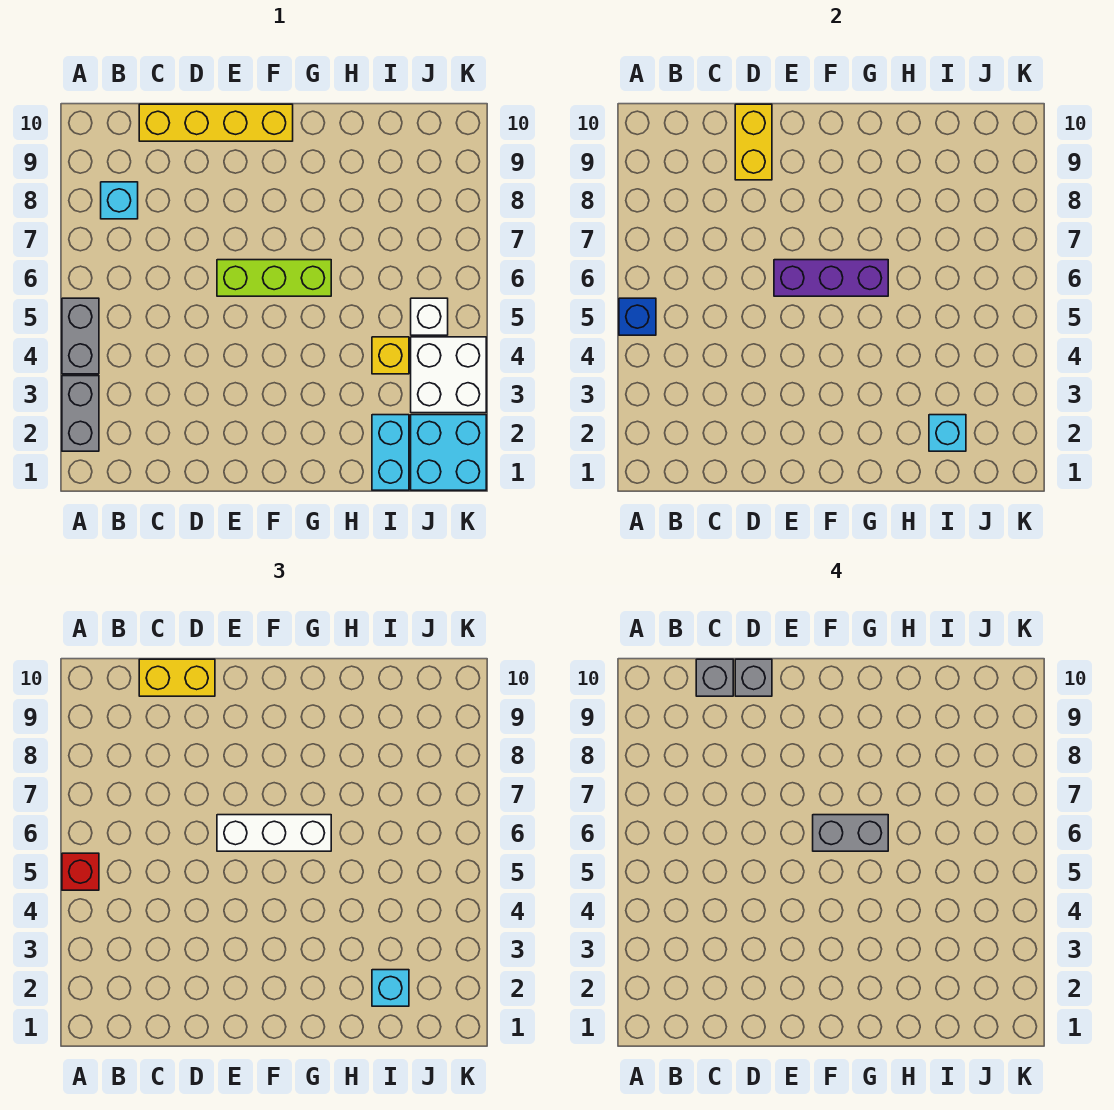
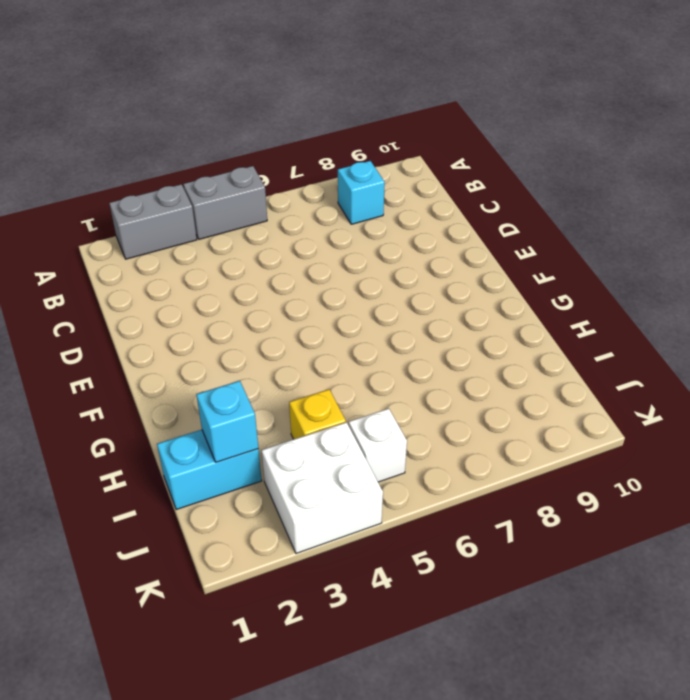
none -> yellow brick C10:F10 level 1
none -> lime brick E6:G6 level 1
none -> cyan brick J1:K2 level 1

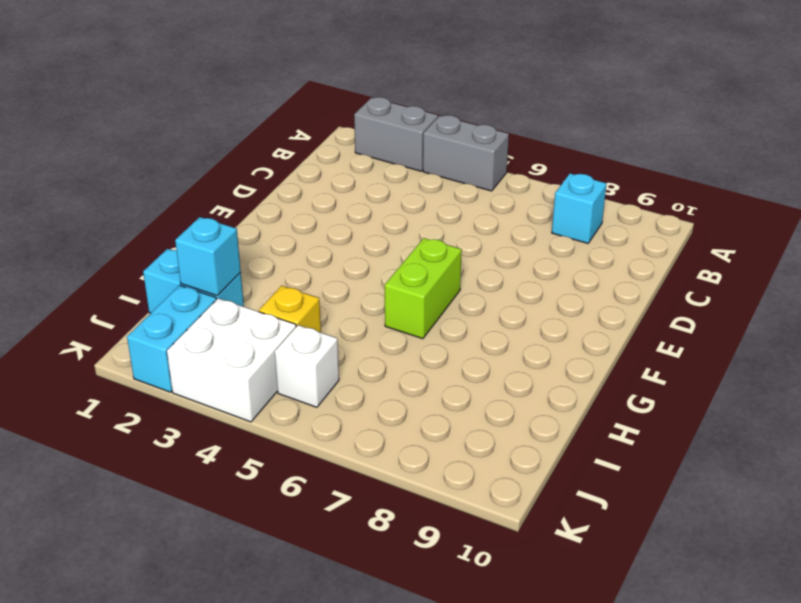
lime brick F6:G6 level 1 -> lime brick E6:G6 level 1
cyan brick J2:K2 level 1 -> cyan brick J1:K2 level 1
none -> yellow brick C10:F10 level 1
none -> blue brick A5 level 2
none -> yellow brick D9:D10 level 2

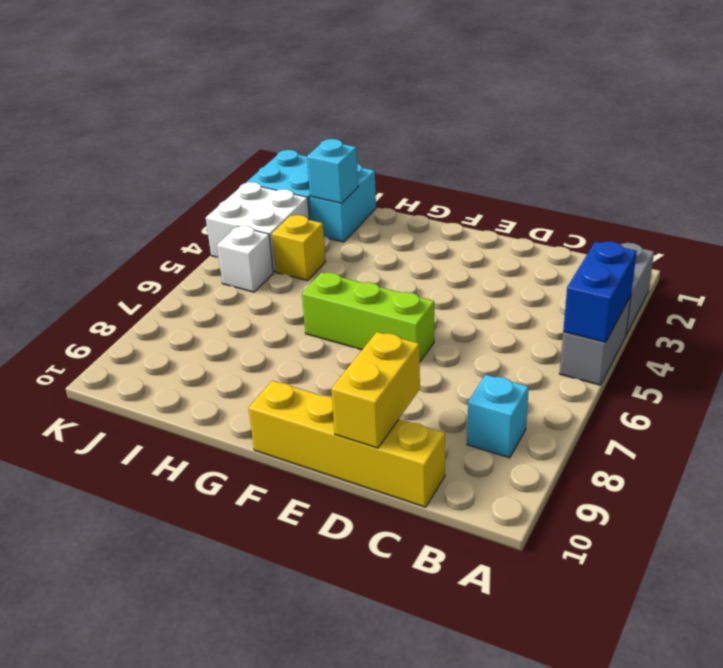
blue brick A4:A5 level 2 -> blue brick A5 level 2
none -> purple brick E6:G6 level 2
none -> red brick A5 level 3
none -> yellow brick C10:D10 level 3

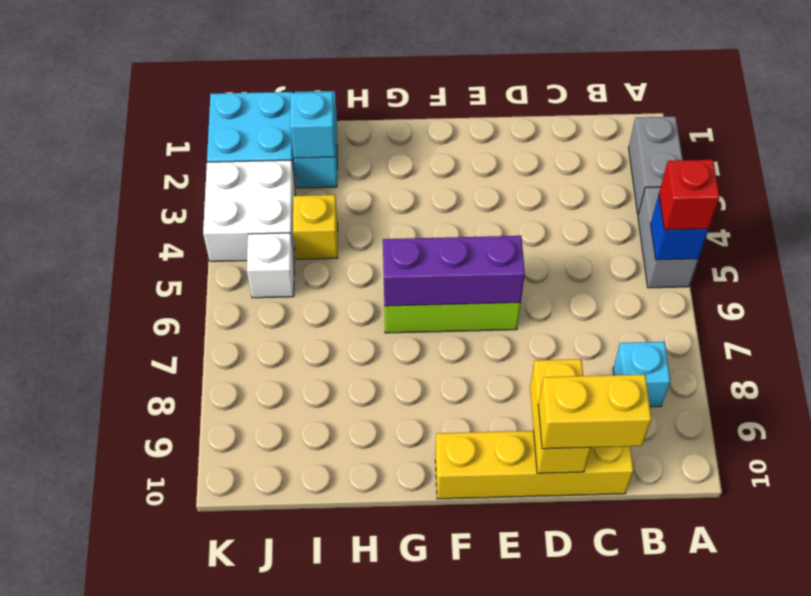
none -> white brick E6:G6 level 3
none -> cyan brick I2 level 3
none -> grey brick C10 level 4

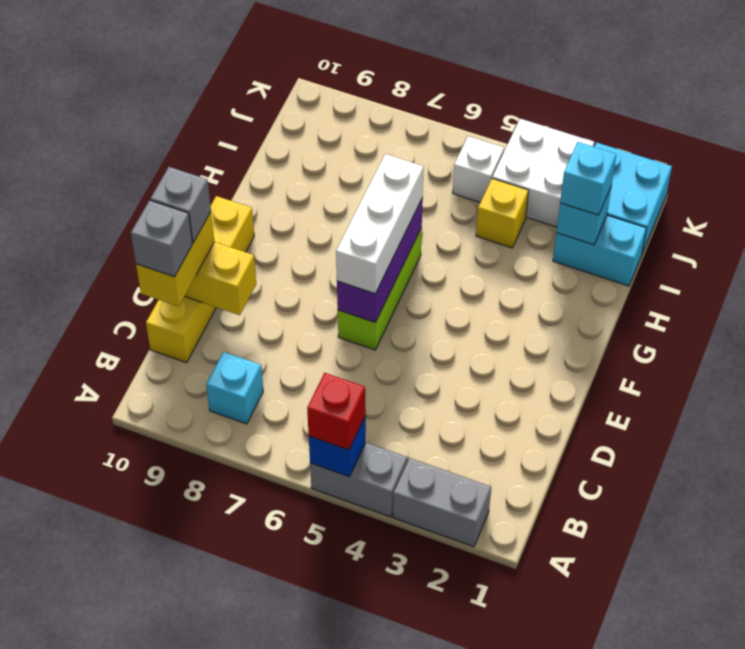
none -> grey brick F6:G6 level 4

